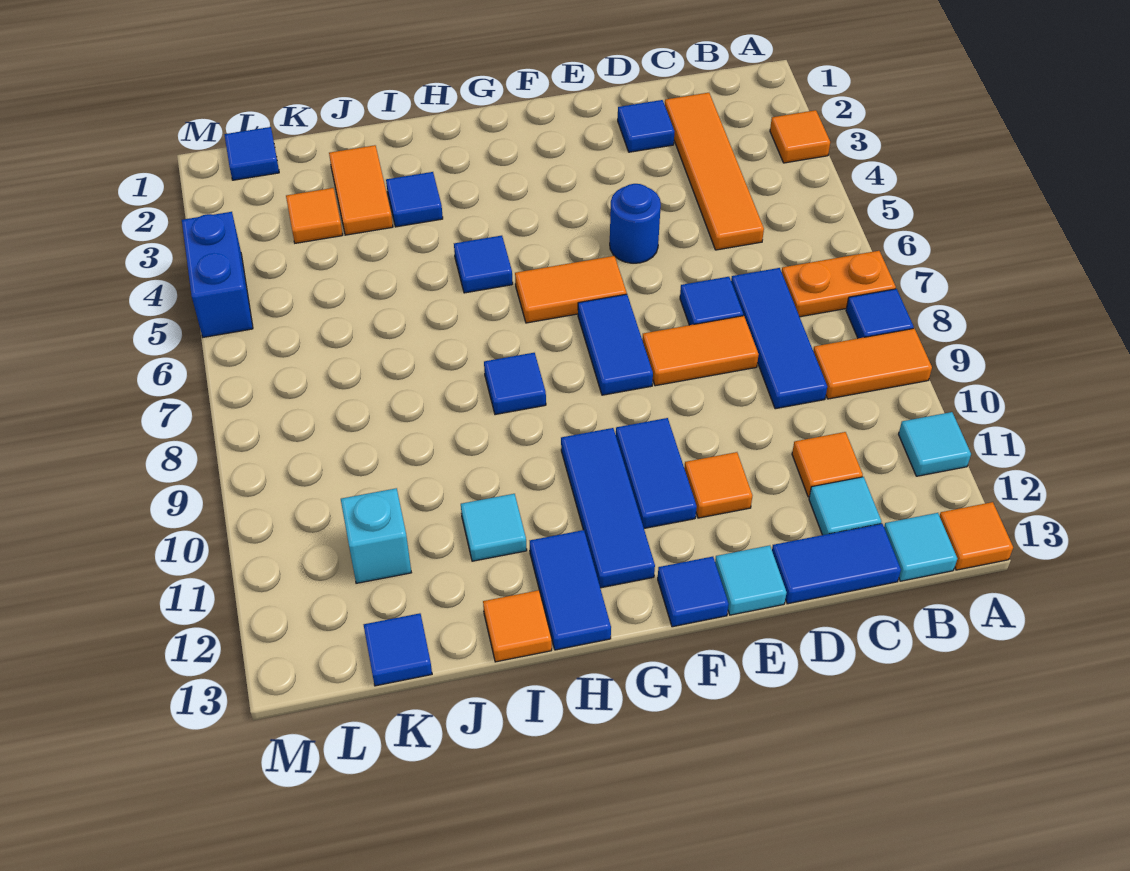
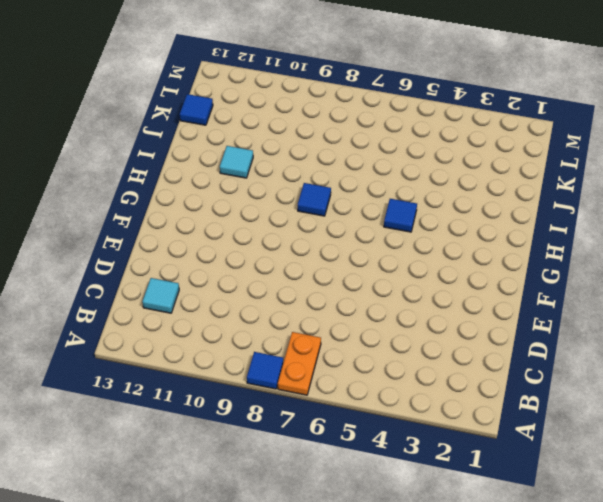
none -> orange tile A3 level 1
none -> orange tile A9:B9 level 1
none -> cyan tile A11 level 1
none -> orange tile A13 level 1

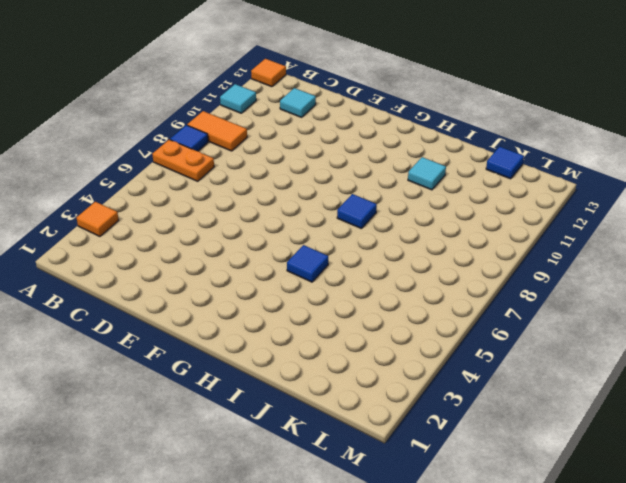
none -> cyan tile B13 level 1
none -> orange tile C2:C5 level 1
none -> blue tile C7:C9 level 1
none -> orange tile C11 level 1

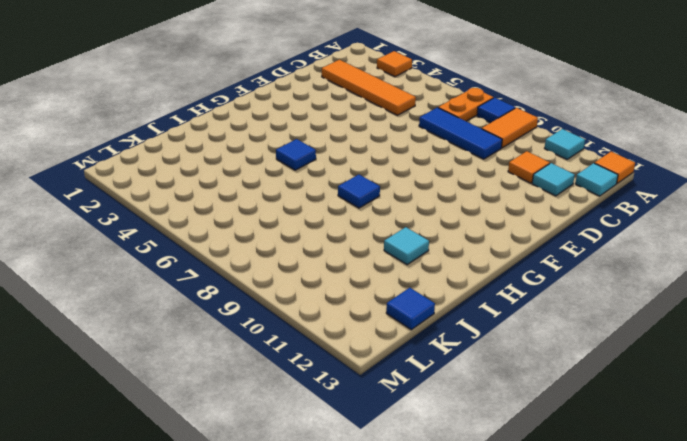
none -> blue tile C13:D13 level 1
none -> blue tile D2 level 1
none -> blue tile D7 level 1
none -> orange tile D8:E8 level 1

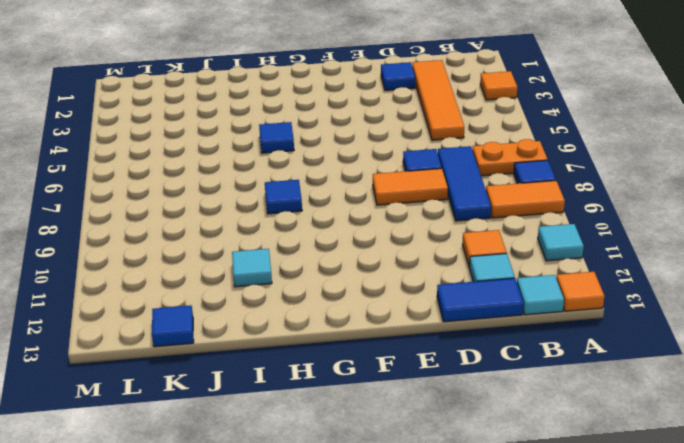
none -> blue round brick E5 level 1
none -> orange tile E11 level 1
none -> cyan tile E13 level 1
none -> orange tile F6:G6 level 1

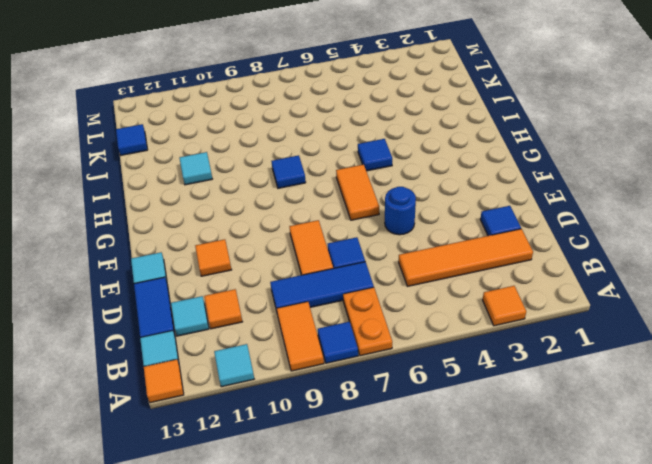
none -> blue tile F7:F8 level 1
none -> blue tile F10:F11 level 1
none -> blue tile F13 level 1
none -> blue tile G10:G12 level 1

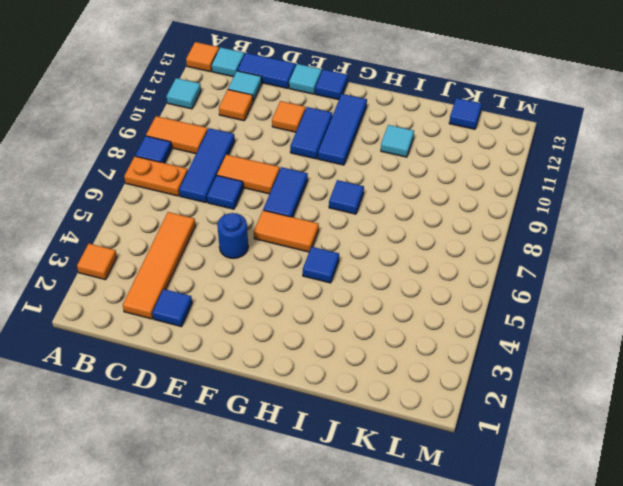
none -> blue tile H12:H13 level 1
none -> blue tile I3 level 1
none -> orange tile I13 level 1
none -> orange tile J2:J3 level 1

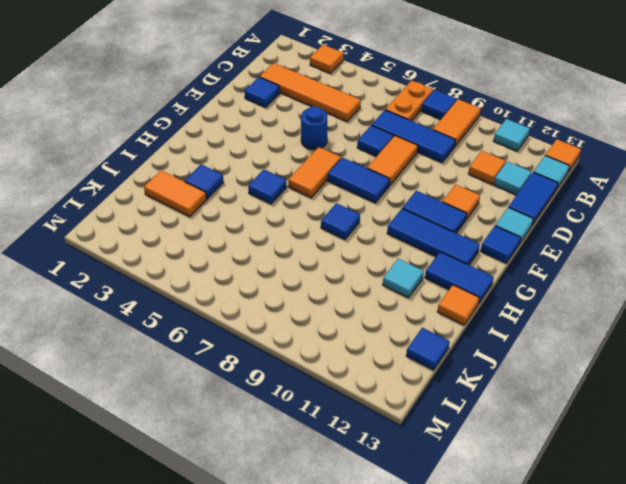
none -> orange tile K3 level 1
none -> cyan brick K11 level 1
none -> blue tile L1 level 1
none -> blue brick M4:M5 level 1

